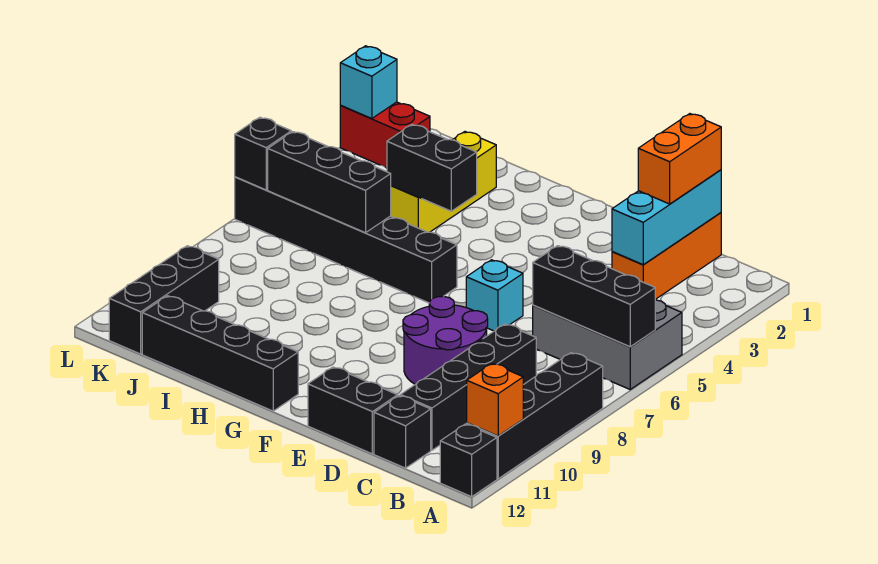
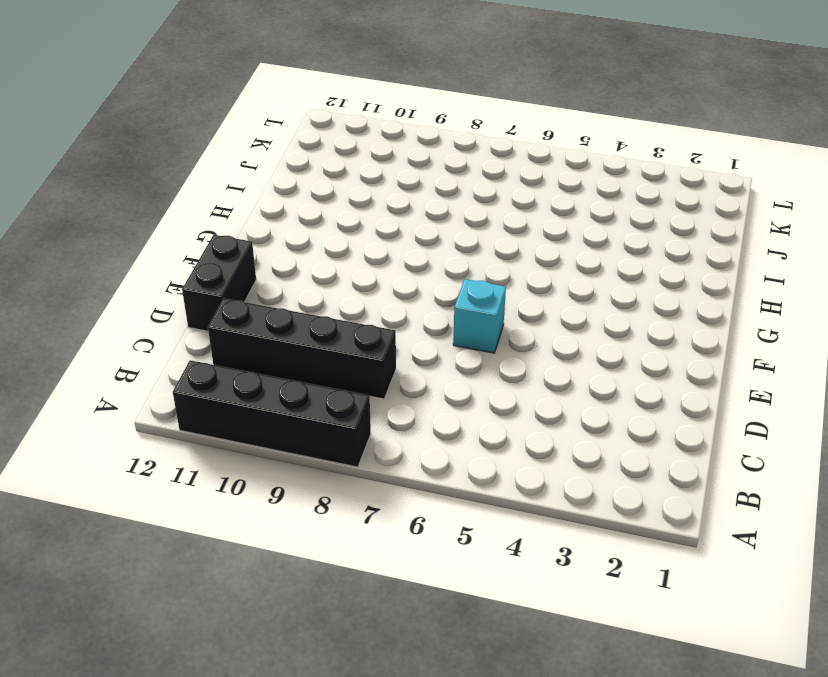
none -> grey brick A5:C6 level 1
none -> black brick A12 level 1
none -> orange brick C1:C3 level 1

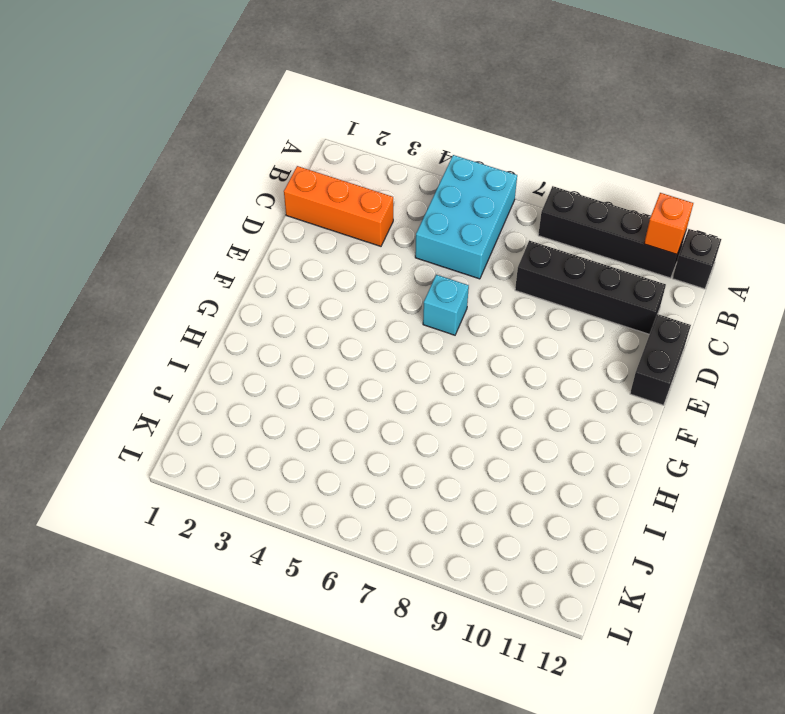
cyan brick A5:C6 level 1 -> grey brick A5:C6 level 1
none -> black brick C12 level 1
none -> purple round brick D8:E9 level 1
none -> black brick G6:L6 level 1

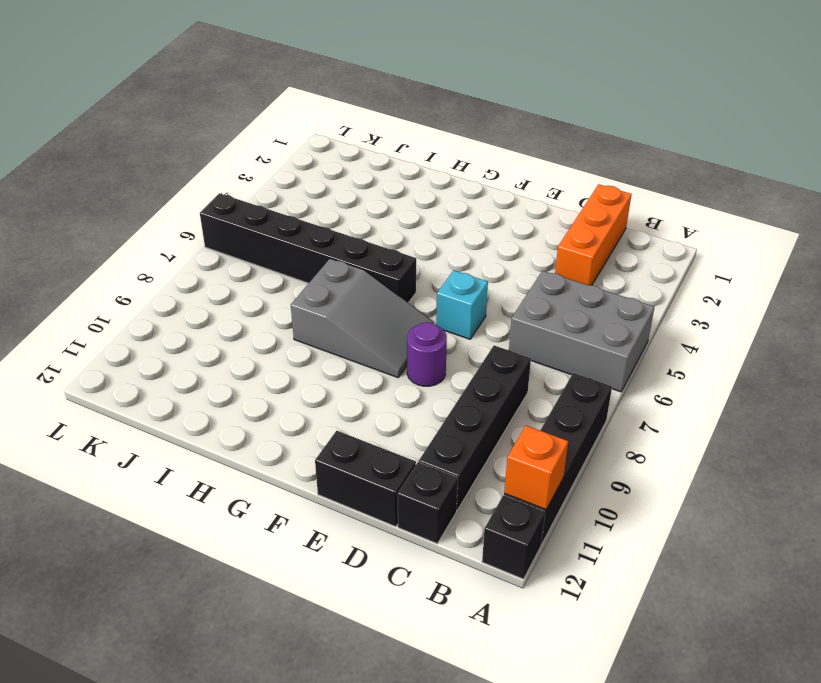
purple round brick E8 level 1 -> purple round brick D8:E9 level 1
grey slope F7:H8 level 1 top H -> none
none -> black brick G12:J12 level 1
none -> yellow brick I2:I4 level 1
none -> red brick K2:L2 level 1

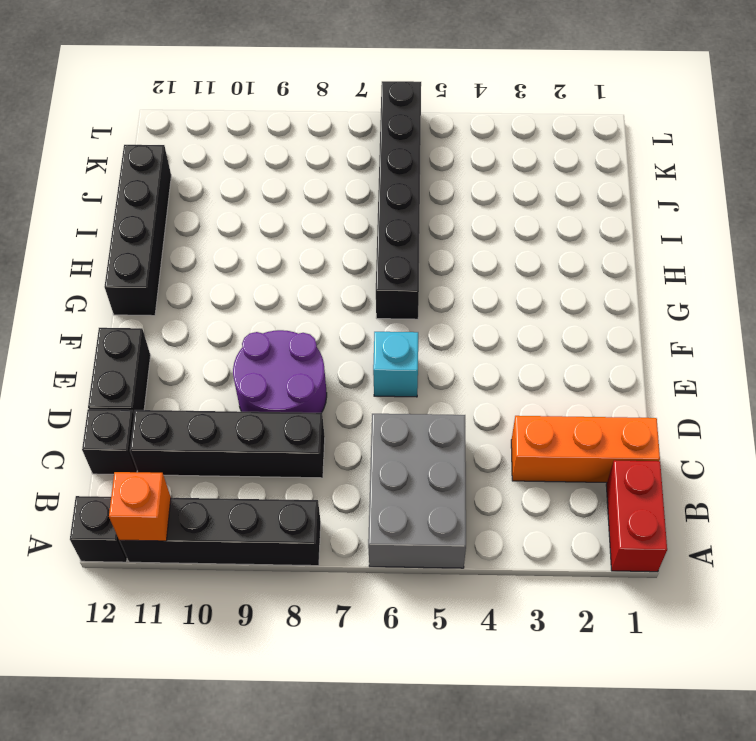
red brick A1:B1 level 1 -> red brick K2:L2 level 1
none -> yellow brick I2:I4 level 1
none -> black brick K10:K12 level 1
none -> black brick A6:C6 level 2

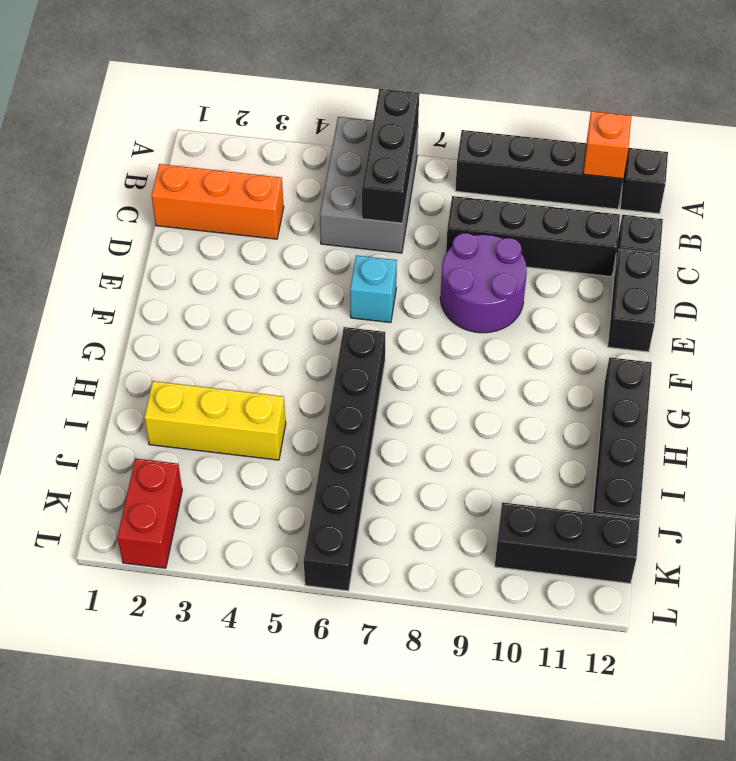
none -> cyan brick C1:C3 level 2
none -> black brick H4:I4 level 2
none -> black brick I6:K6 level 2

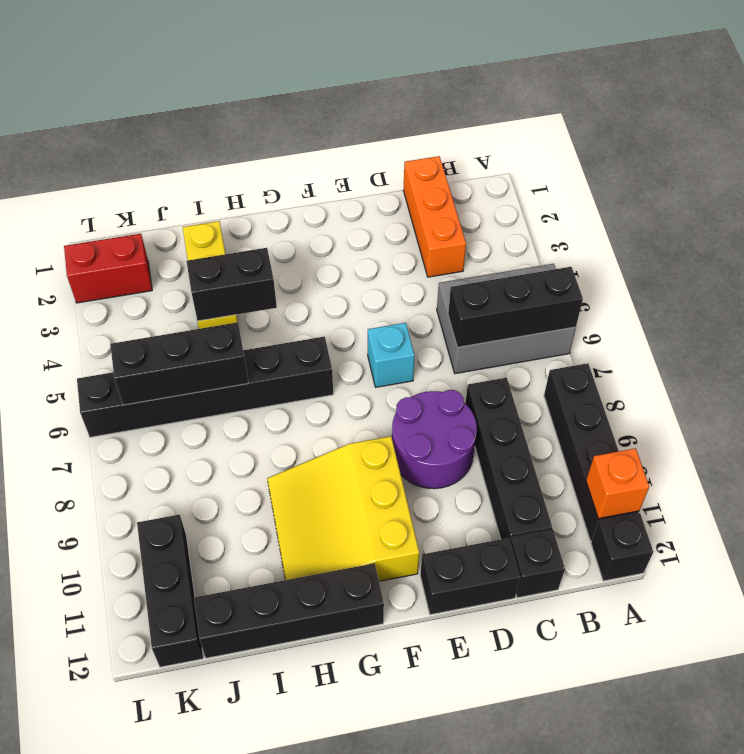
yellow slope F9:H11 level 1 top F -> none
none -> cyan brick C1:C3 level 2
none -> cyan brick L2 level 2
none -> black brick L6 level 2

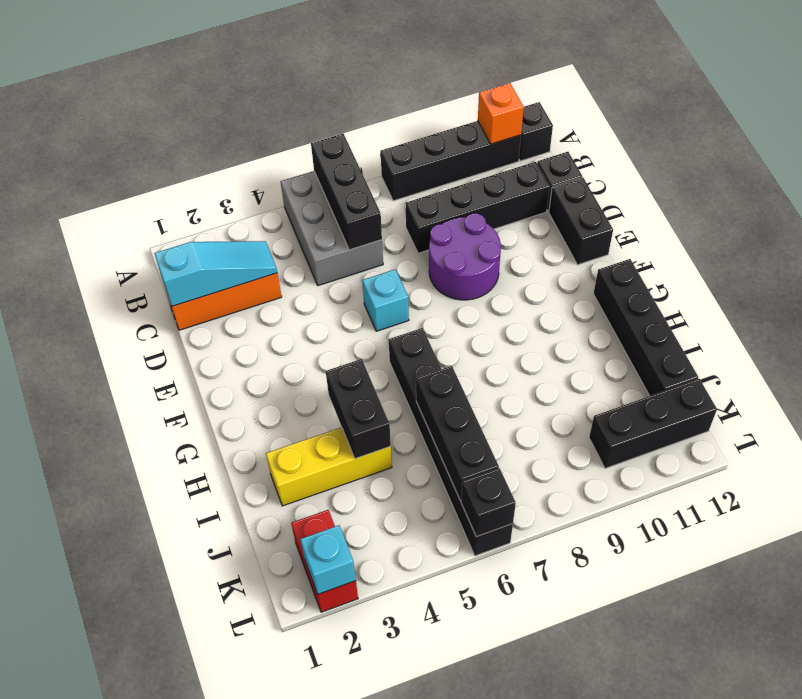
cyan slope C1:C3 level 2 top 1 -> cyan brick C1:C3 level 2
none -> orange brick C1:C2 level 3

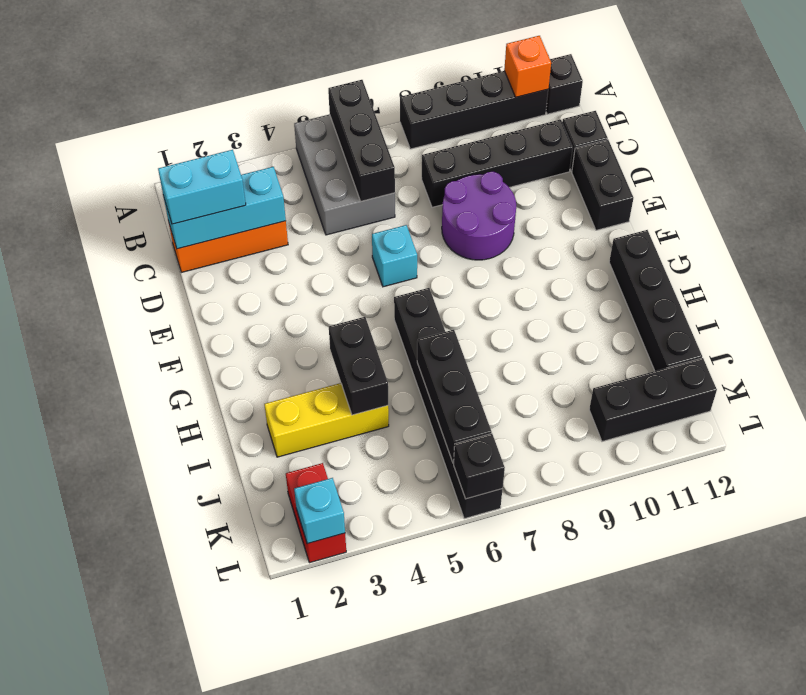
cyan brick C1:C2 level 3 -> orange brick C1:C2 level 3

